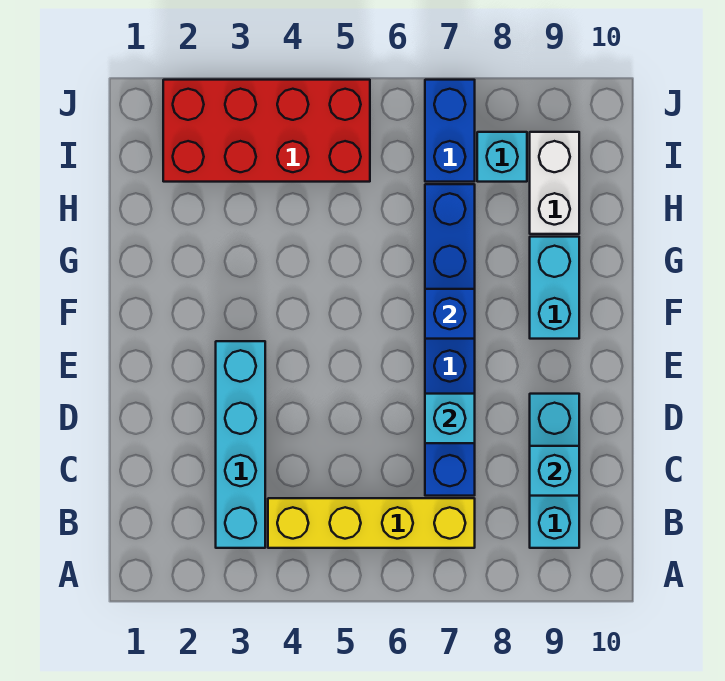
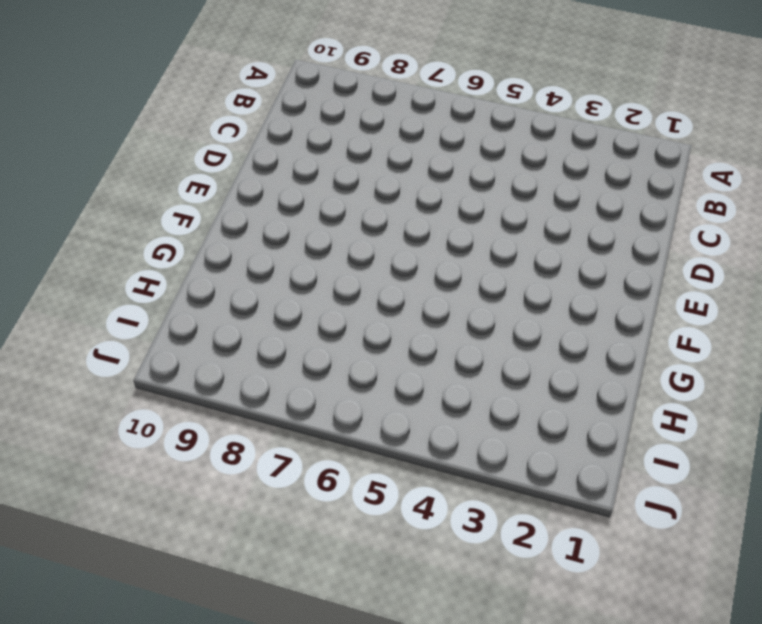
none -> cyan brick B3:E3 level 1
none -> yellow brick B4:B7 level 1
none -> cyan brick B9:D9 level 1

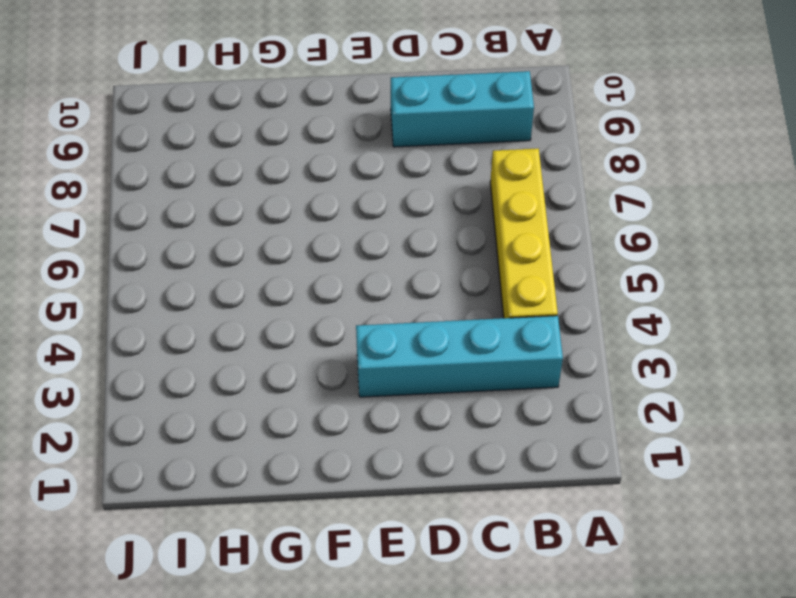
none -> blue brick C7:H7 level 1
none -> cyan brick F9:G9 level 1
none -> white brick H9:I9 level 1

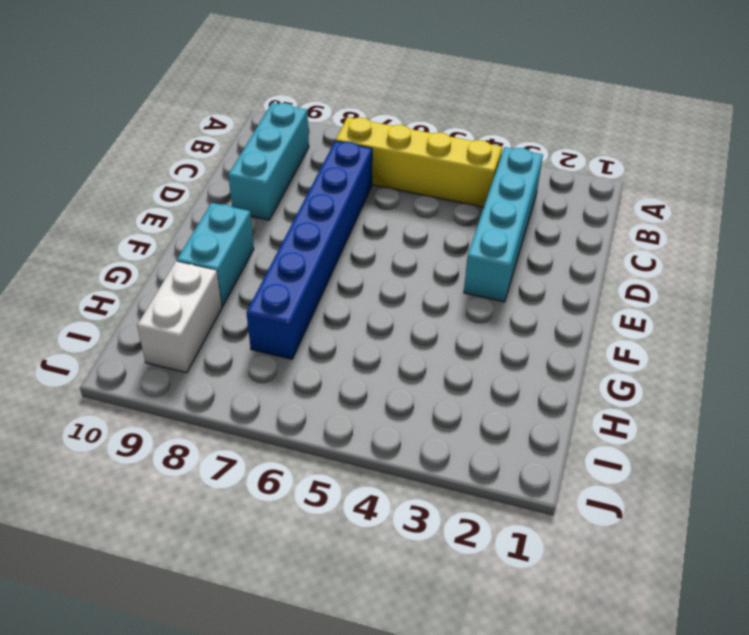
none -> red brick I2:J5 level 1
none -> blue brick I7:J7 level 1
none -> cyan brick I8 level 1

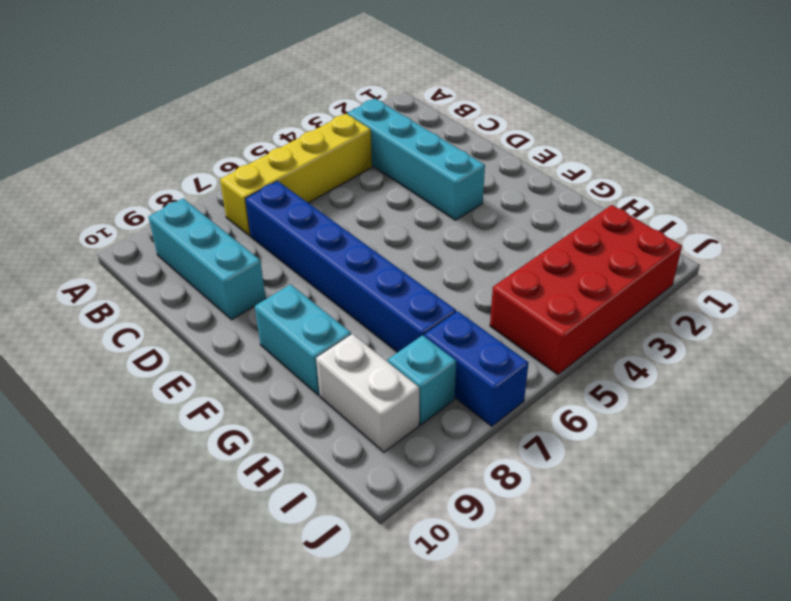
none -> cyan brick C9 level 2
none -> cyan brick D7 level 2
none -> blue brick F7 level 2

